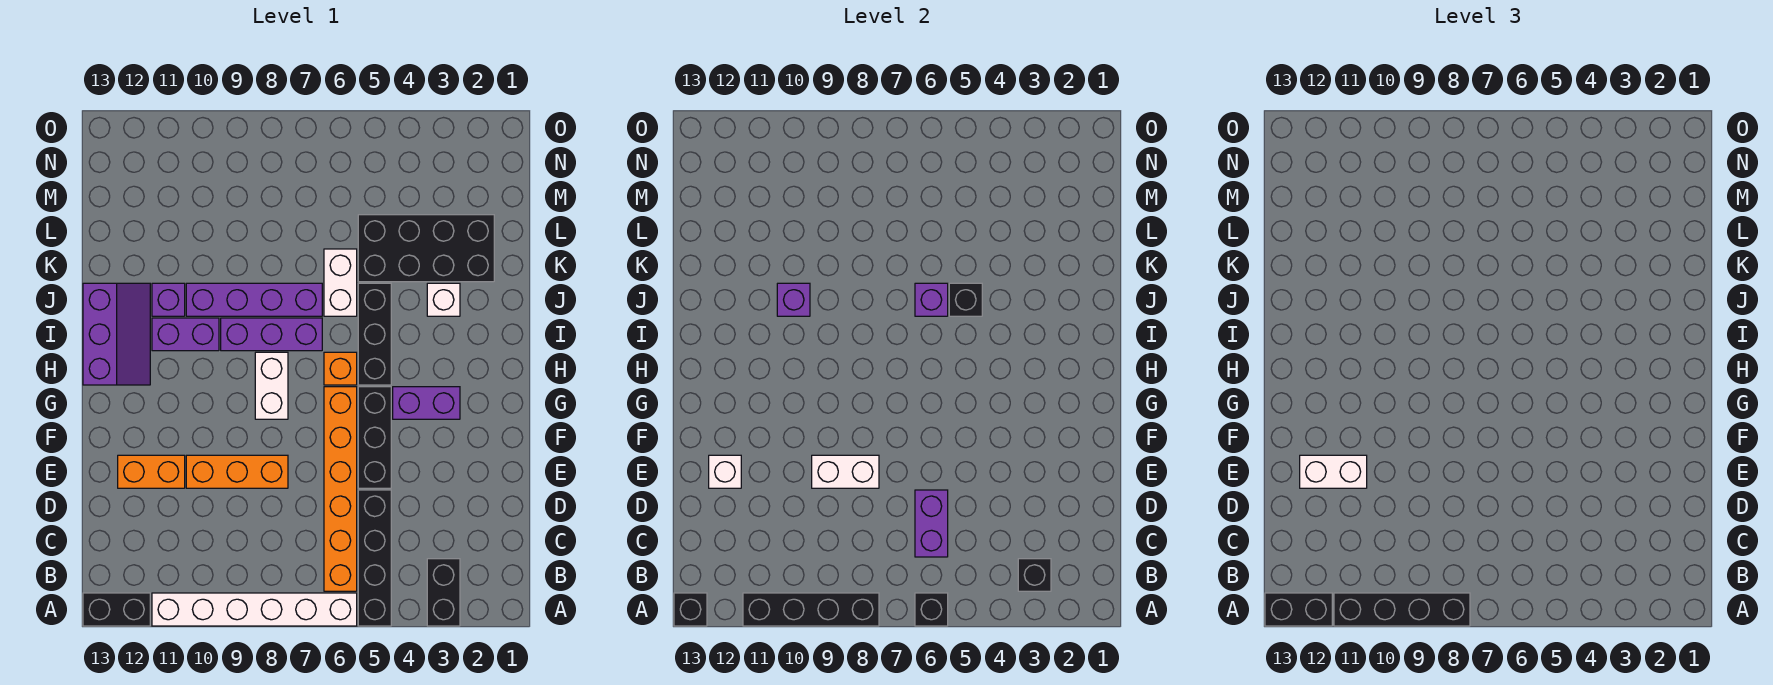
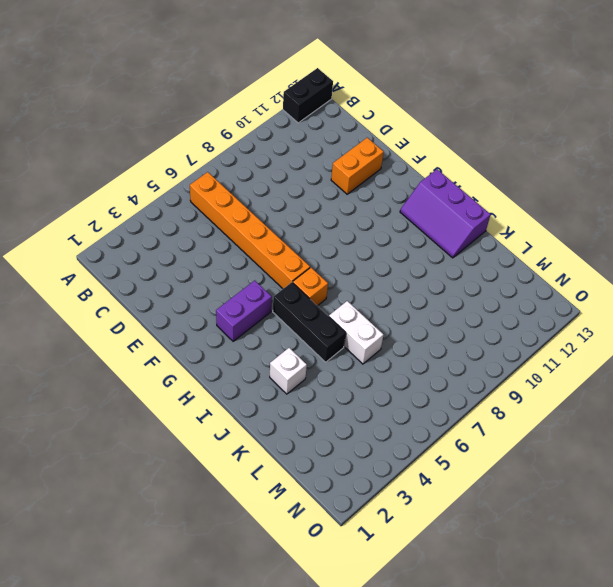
none -> black brick A3:B3 level 1
none -> black brick A5:D5 level 1
none -> white brick A6:A11 level 1
none -> black brick E5:G5 level 1

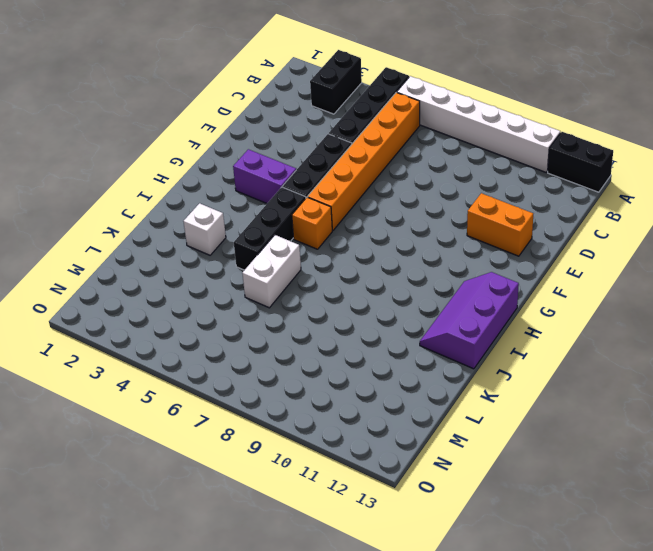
none -> orange brick E8:E10 level 1
none -> white brick G8:H8 level 1
none -> purple brick I7:I9 level 1
none -> purple brick I10:I11 level 1

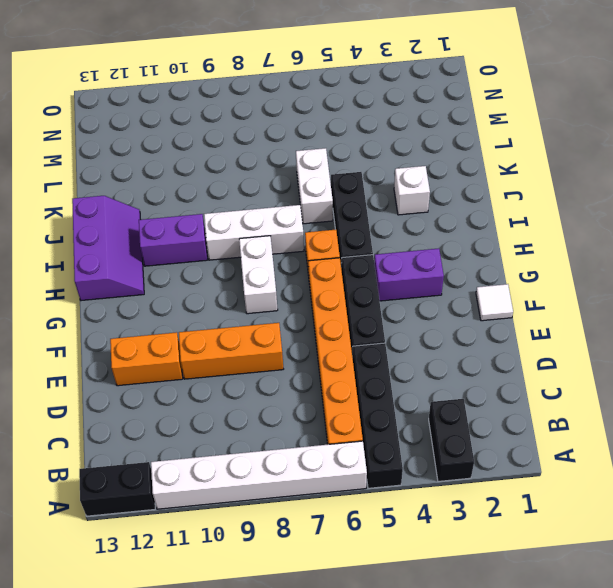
white tile F1 level 1 -> none
white brick I7:I9 level 1 -> purple brick I7:I9 level 1
none -> purple brick J7:J10 level 1
none -> purple brick J11 level 1
none -> black brick K2:L5 level 1
none -> black brick A6 level 2

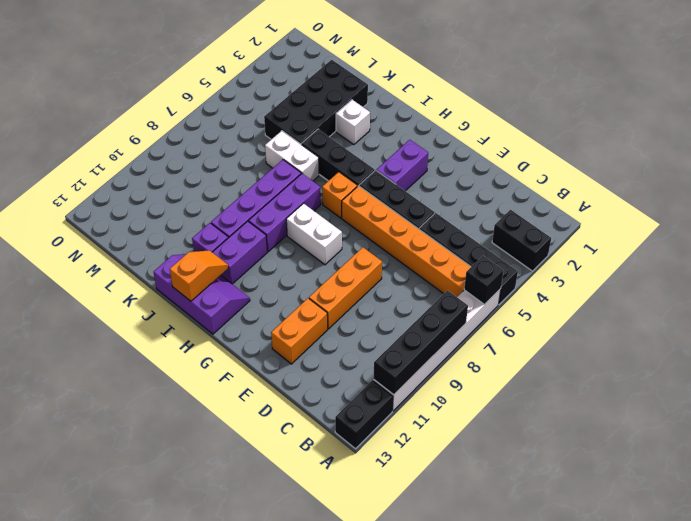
orange slope I12:I13 level 2 top 13 -> none
none -> black brick A13 level 2
none -> black brick B3 level 2
none -> purple brick C6:D6 level 2
none -> white brick E8:E9 level 2

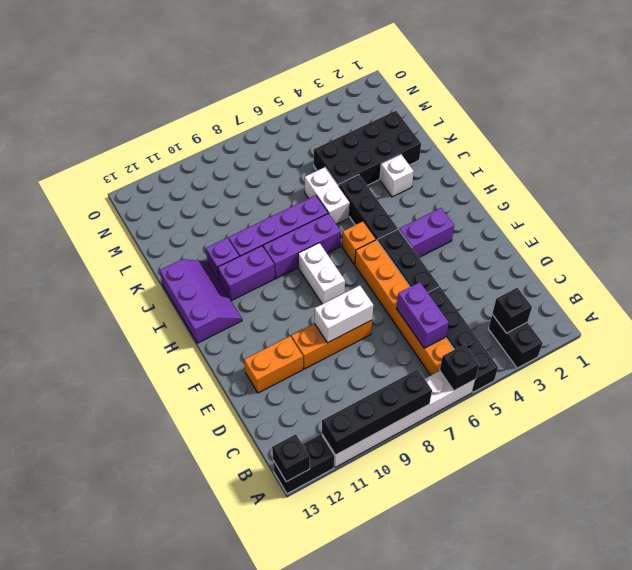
none -> white brick E12 level 2
none -> black brick J5 level 2
none -> purple brick J6 level 2
none -> purple brick J10 level 2

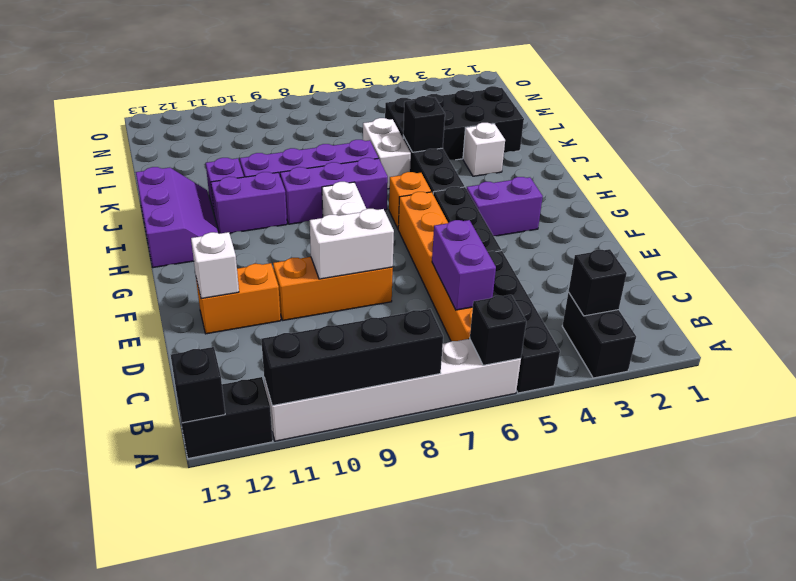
none -> purple brick J6 level 2
none -> purple brick J10 level 2
none -> black brick A8:A11 level 3
none -> black brick A12:A13 level 3

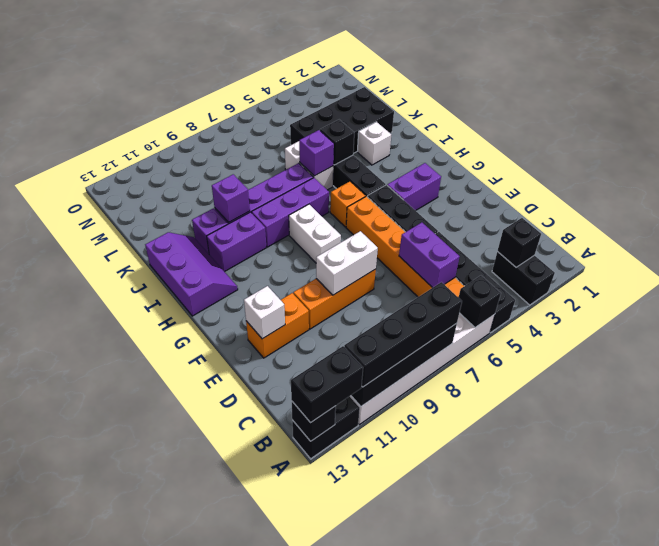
none -> white brick E11:E12 level 3

